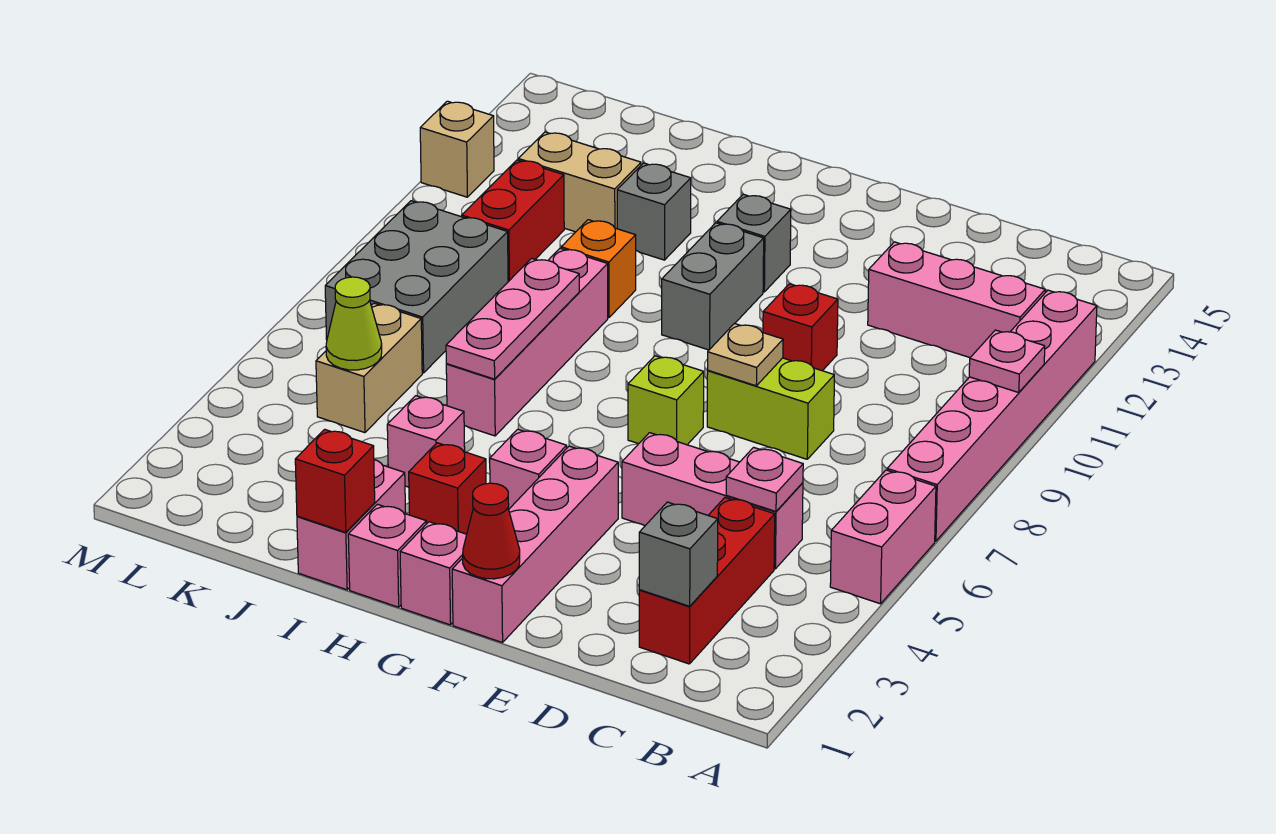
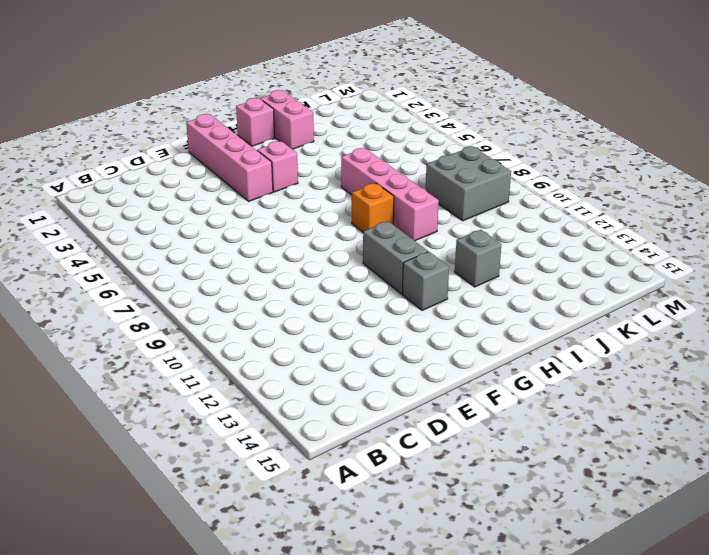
orange brick H8 level 1 -> orange brick I10 level 1
grey brick K8:L9 level 1 -> grey brick K7:L9 level 1
none -> pink brick A5:A6 level 1
none -> pink brick A7:A12 level 1
none -> pink brick B12:D12 level 1
none -> red brick C2:C4 level 1

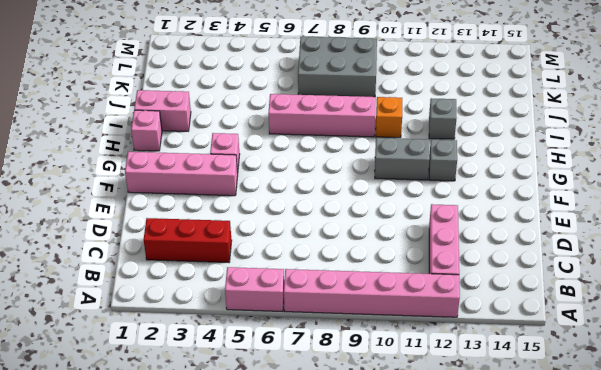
none -> pink brick C5:E5 level 1
none -> lime brick D8:E8 level 1
none -> red brick E10 level 1
none -> lime brick F7 level 1

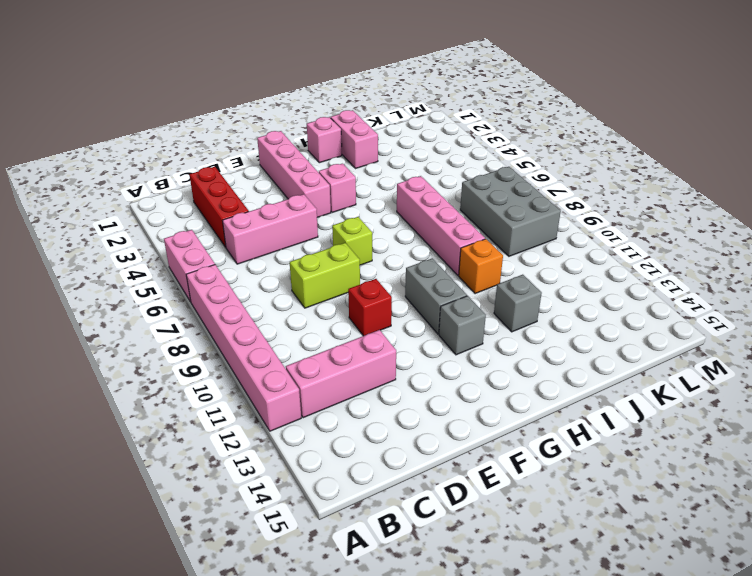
none -> pink brick G1 level 1
none -> red brick H3 level 1
none -> pink brick I4 level 1
none -> tan brick J12:K12 level 1

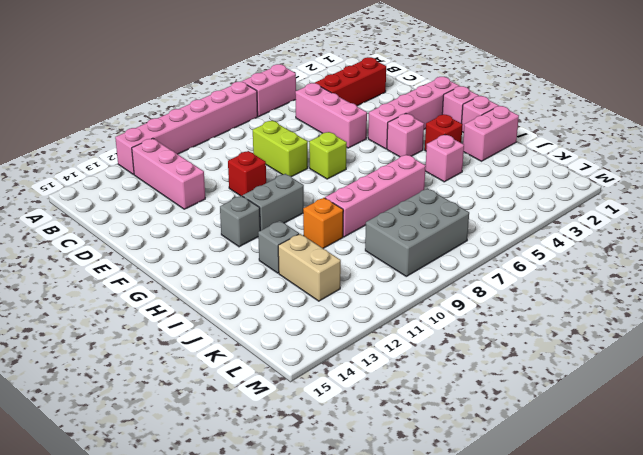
none -> tan brick K5:K6 level 1
none -> red brick K10:K11 level 1
none -> tan brick M12 level 1
none -> pink plate A10 level 2

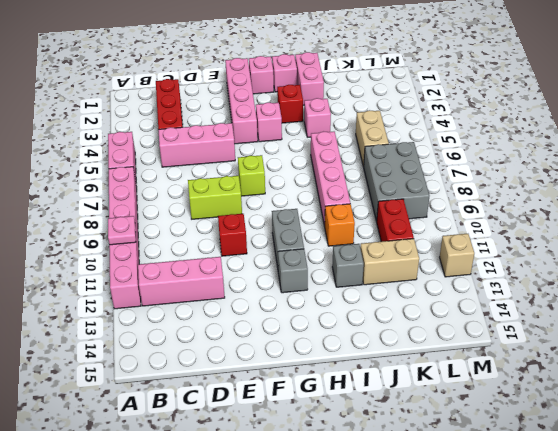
none -> grey brick C2 level 2
none -> pink plate C5 level 2
none -> tan plate E8 level 2
none -> red cone F1 level 2

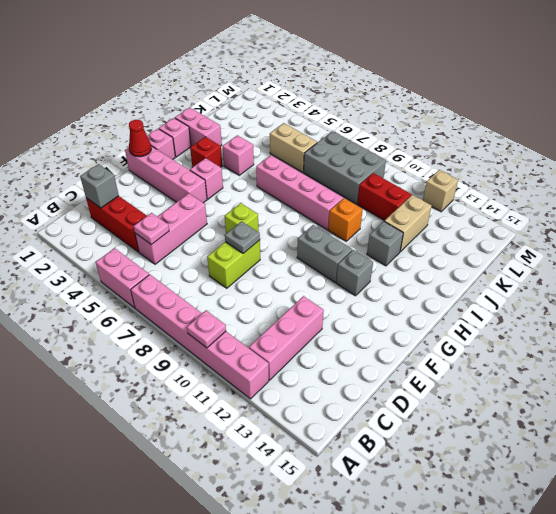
grey plate E8 level 2 -> tan plate E8 level 2
none -> red brick E10 level 1
none -> red brick I1 level 2
none -> pink plate I6:I8 level 2
none -> lime cone K5 level 2

